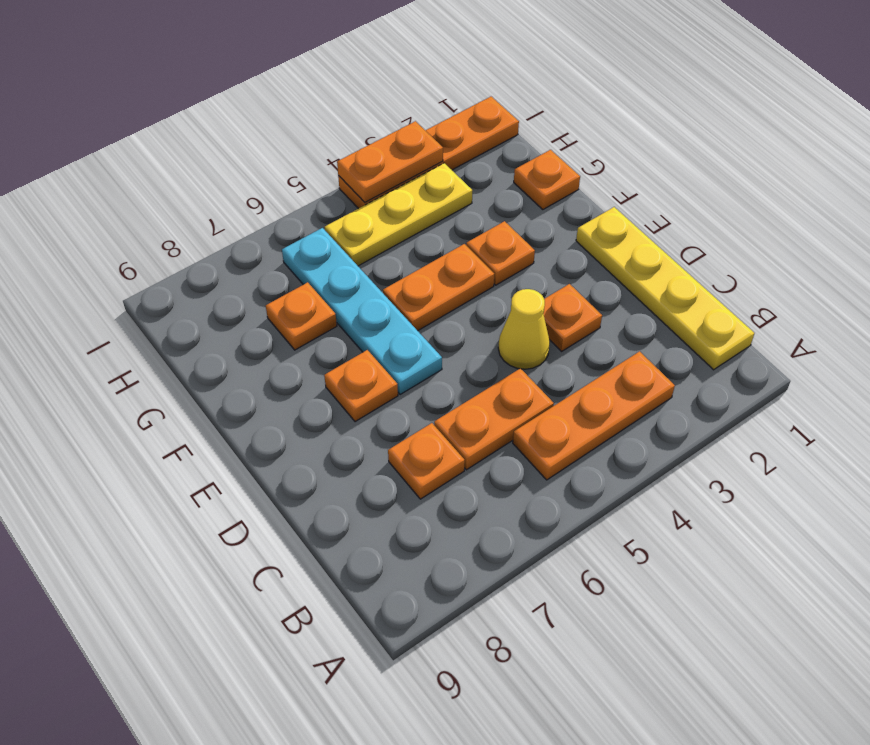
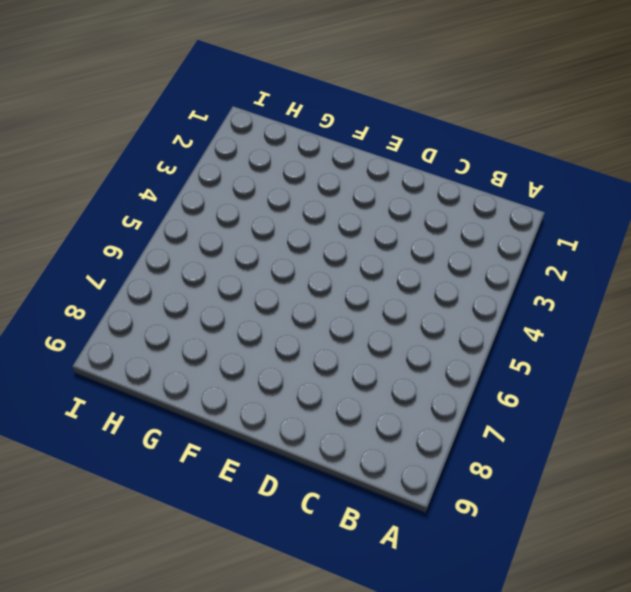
none -> yellow plate B1:E1 level 1
none -> orange plate B3:B5 level 1
none -> orange plate C5:C6 level 1

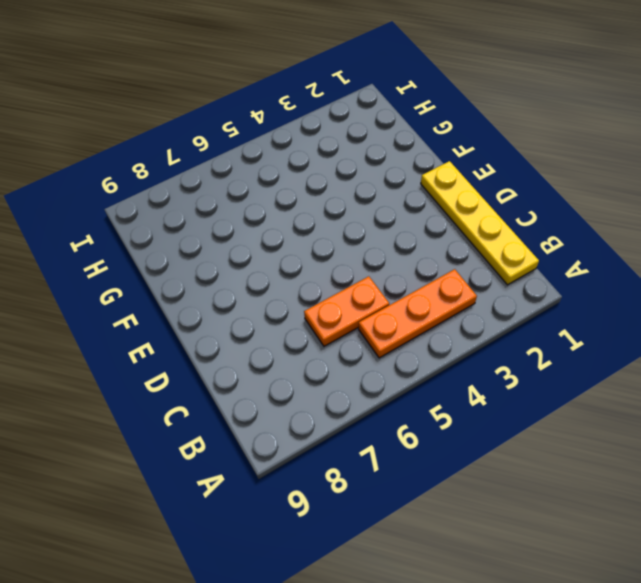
none -> orange plate C7 level 1
none -> orange plate D3 level 1
none -> yellow cone D4 level 1

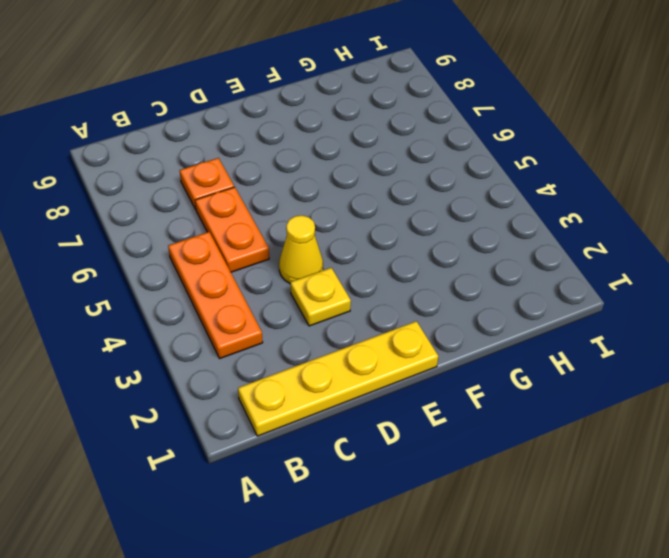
yellow plate D3 level 1 -> orange plate D3 level 1
none -> cyan plate E6:H6 level 1
none -> orange plate E7 level 1
none -> orange plate F3 level 1

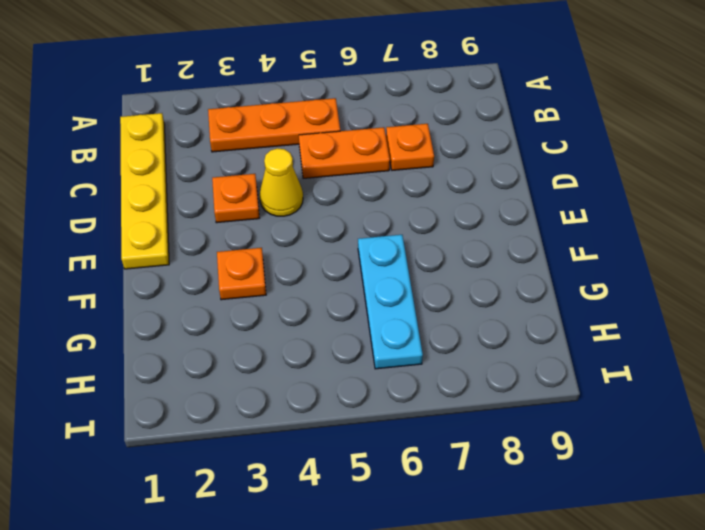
cyan plate F6:H6 level 1 -> cyan plate E6:H6 level 1
none -> orange plate E7 level 1
none -> orange plate F4:F5 level 1
none -> orange plate G1 level 1

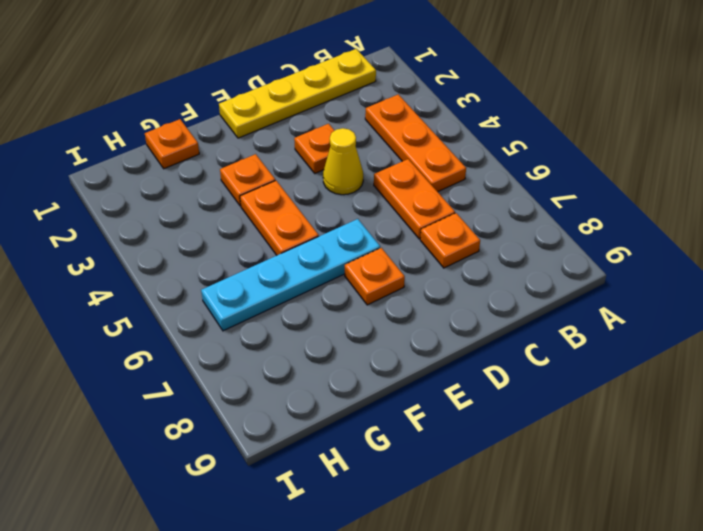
none -> orange plate G7 level 1
none -> yellow plate H3:H5 level 1
none -> orange plate I1:I4 level 1

